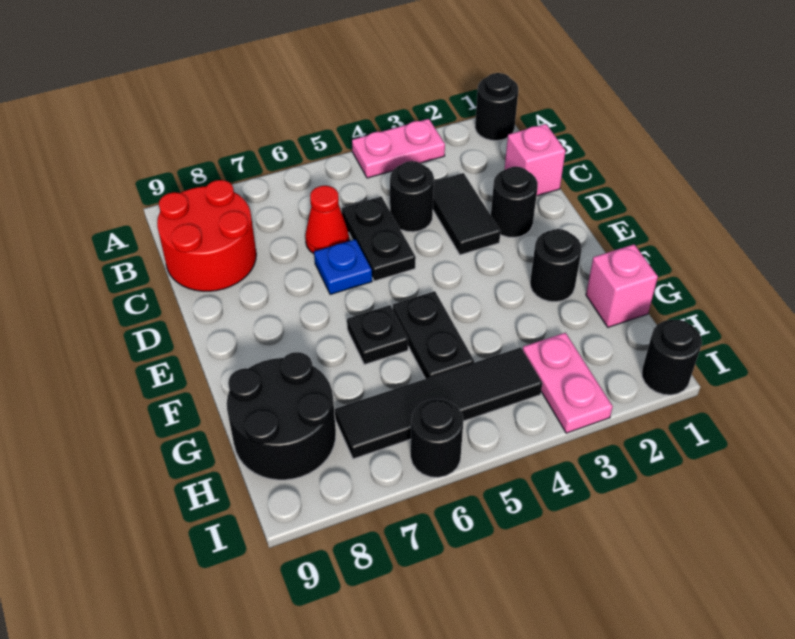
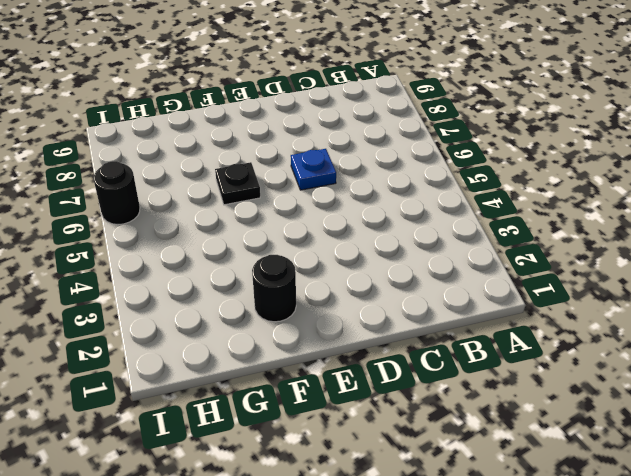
none -> black round brick A1 level 1
none -> pink plate A3:A4 level 1
none -> red round brick B8:C9 level 1

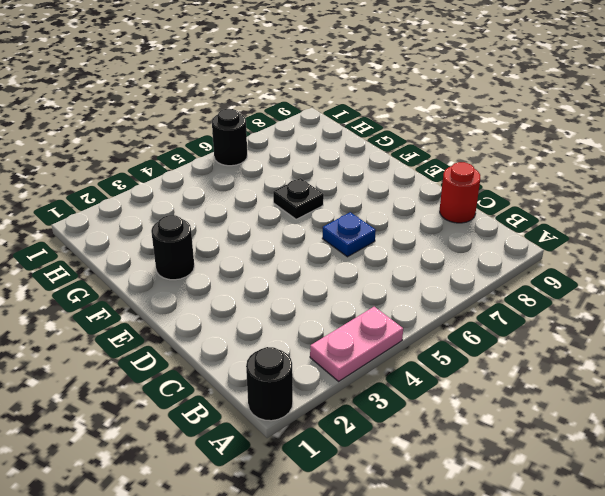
red round brick C9 level 1 -> red round brick B8:C9 level 1
none -> pink brick C1 level 1
none -> black tile C3:D3 level 1
none -> black round brick C4 level 1

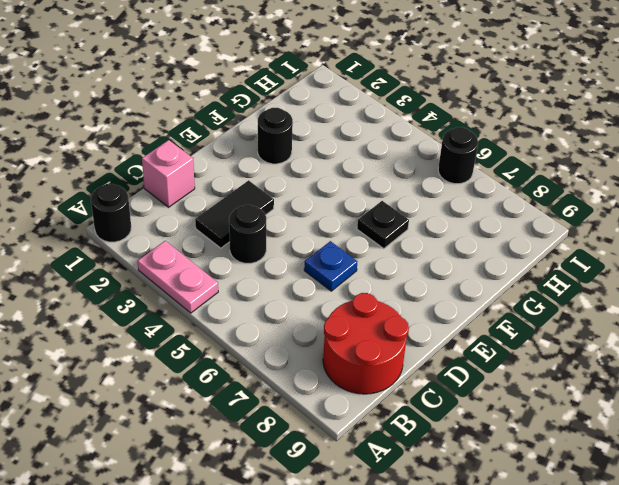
none -> black plate C5:D5 level 1
none -> red cone C6 level 1
none -> black round brick D2 level 1

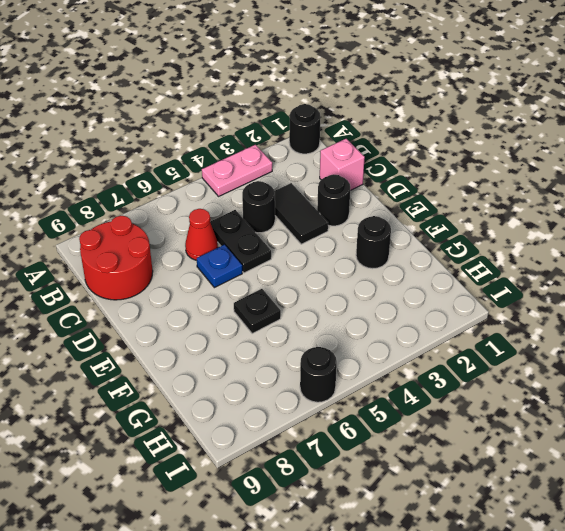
none -> black plate F5:G5 level 1
none -> pink brick G1 level 1
none -> black round brick G8:H9 level 1

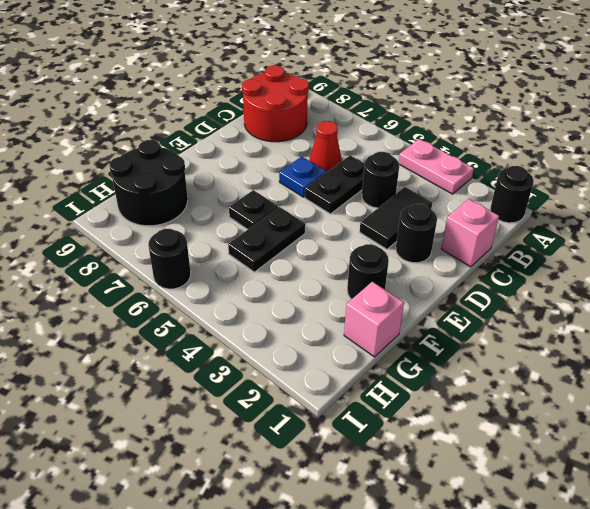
none -> pink plate H3:I3 level 1
none -> black tile H4:H7 level 1
none -> black round brick I1 level 1

